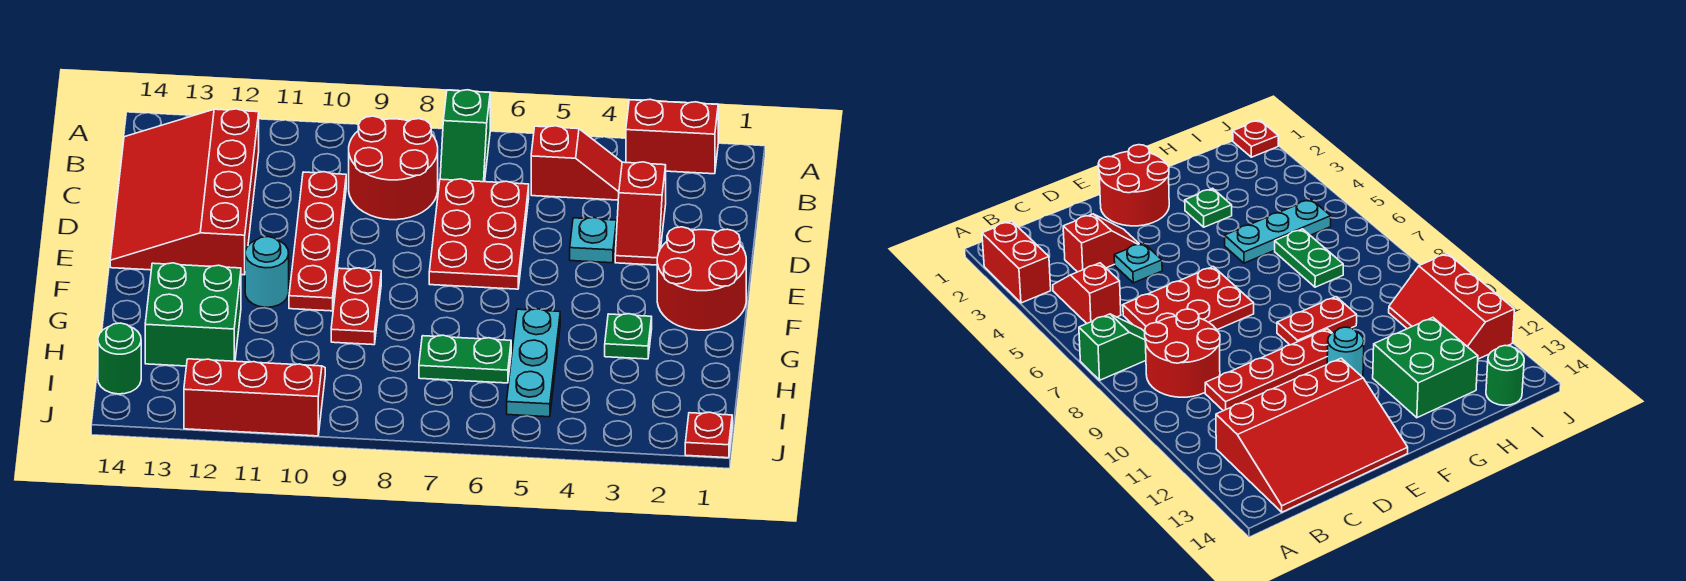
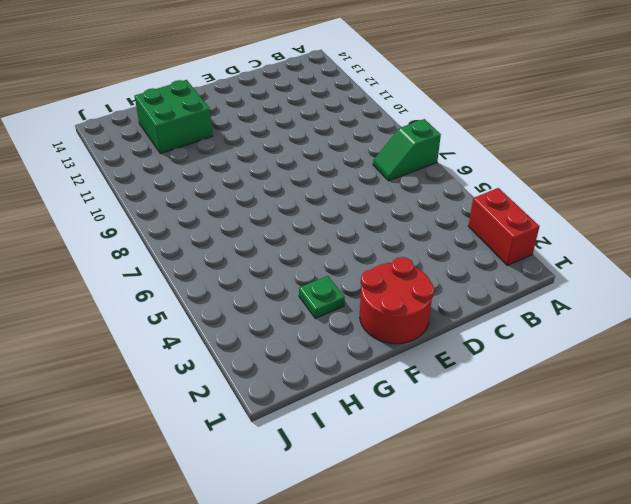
none -> red slope B4:B5 level 1 top 5
none -> red round brick B8:C9 level 1
none -> red slope B12:E14 level 1 top 12

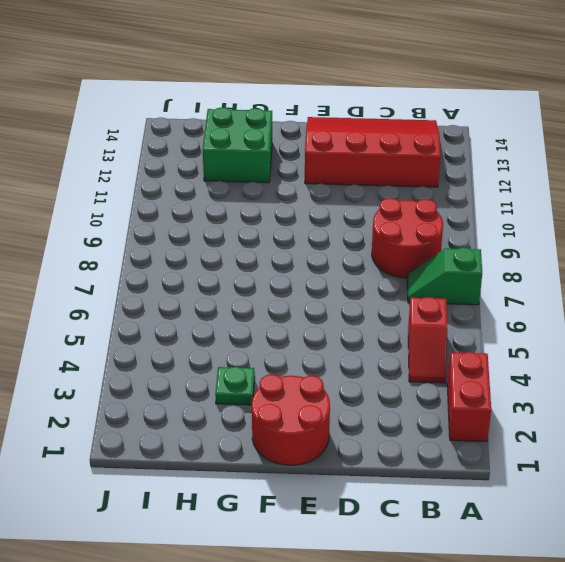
none -> red slope C3:D3 level 1 top C
none -> red plate C6:E7 level 1
none -> red plate C10:F10 level 1

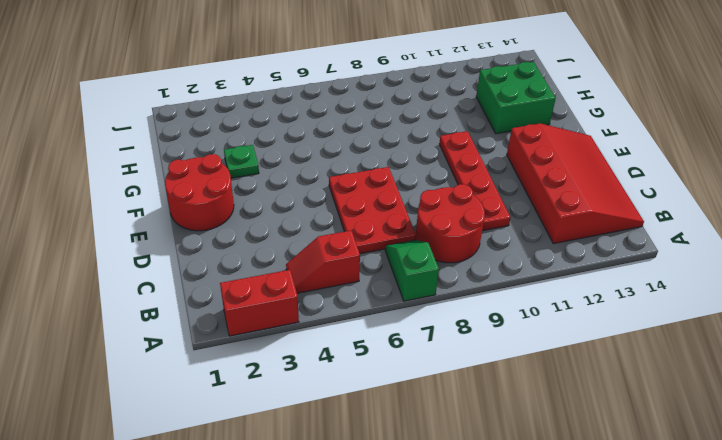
none -> red slope C3:D3 level 1 top C
none -> cyan plate D4 level 1
none -> red plate F9:G9 level 1

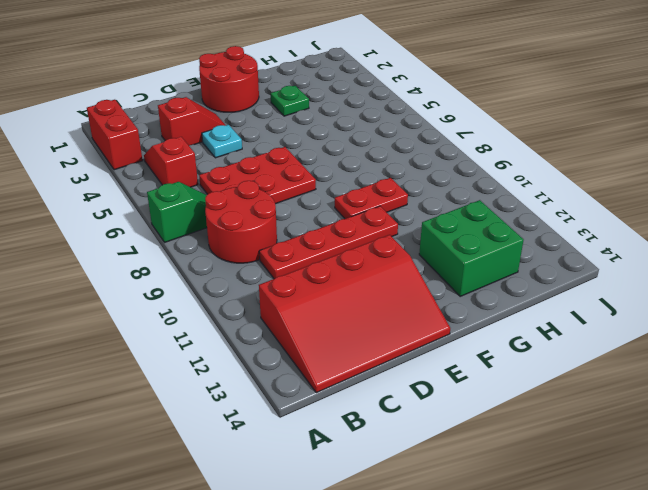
none -> cyan round brick F11 level 1
none -> cyan plate G5:I5 level 1
none -> green plate H6:H7 level 1

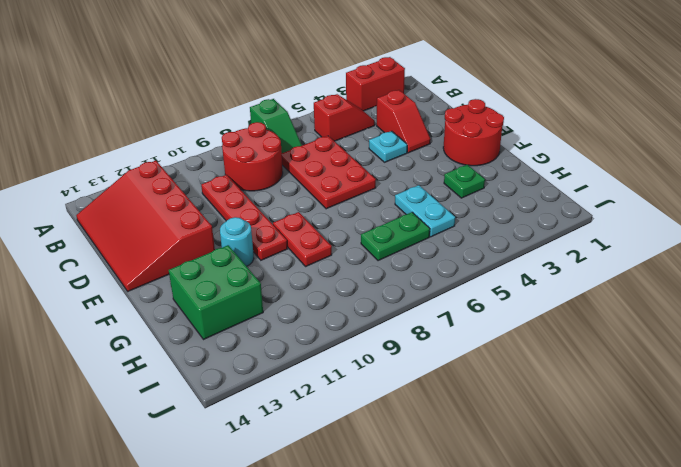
cyan plate G5:H5 level 1 -> cyan plate G5:I5 level 1
none -> red slope I10:J12 level 1 top J
none -> green round brick I14 level 1
none -> red plate J1 level 1

